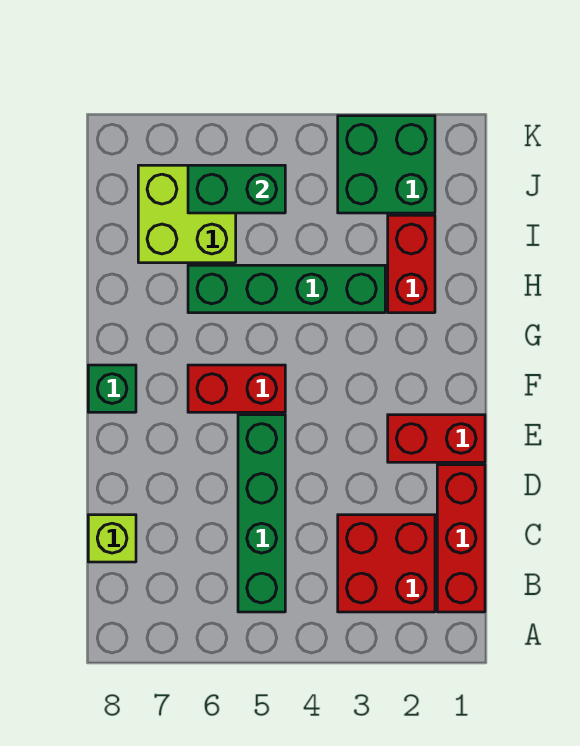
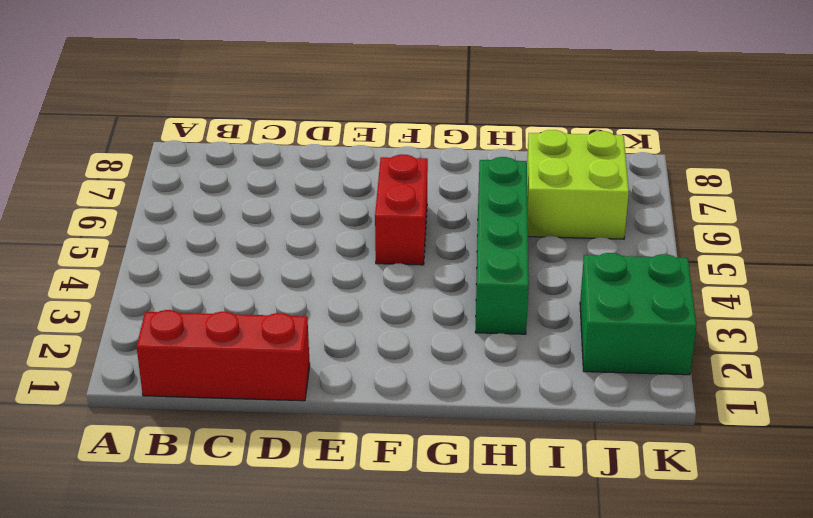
none -> red brick B2:C3 level 1
none -> green brick B5:E5 level 1
none -> lime brick C8 level 1

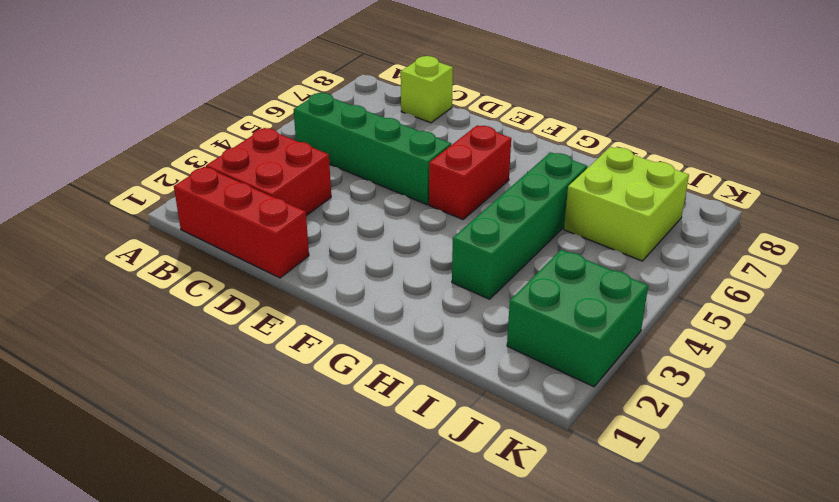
none -> red brick E1:E2 level 1
none -> green brick F8 level 1
none -> red brick H2:I2 level 1

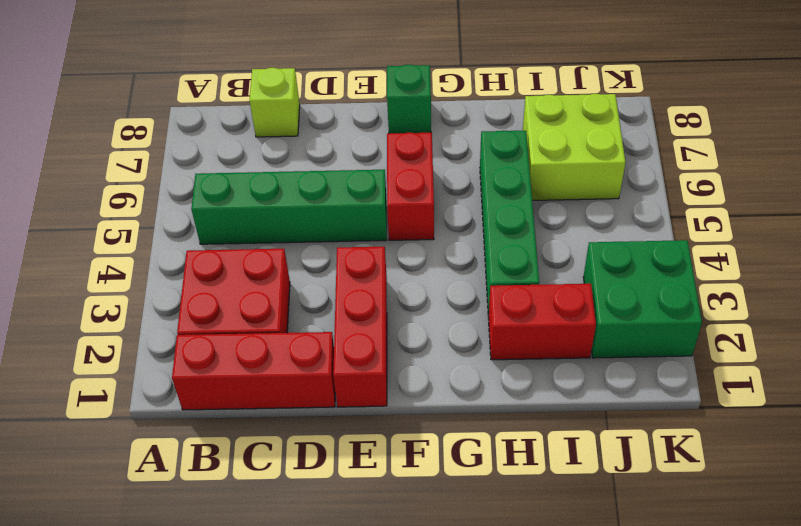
red brick E1:E3 level 1 -> red brick E1:E2 level 1
none -> green brick J5:J6 level 2

